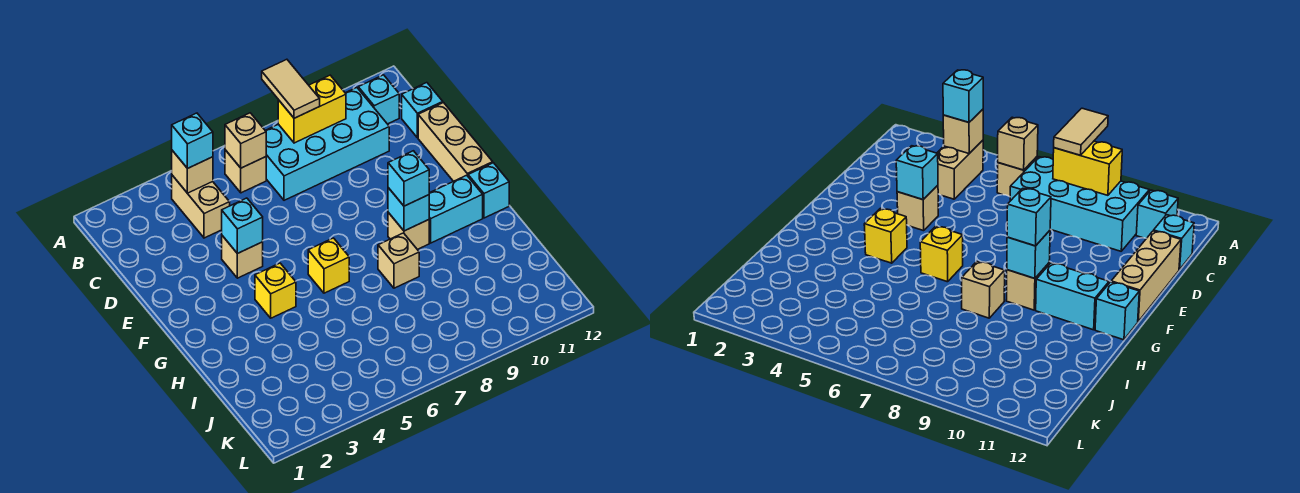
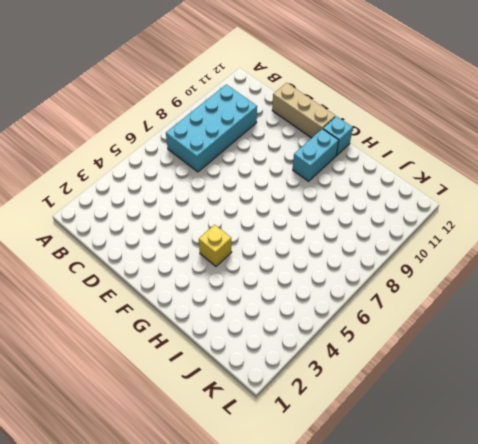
none -> tan brick B4:C4 level 1
none -> tan brick B6 level 1
none -> cyan brick B11 level 1

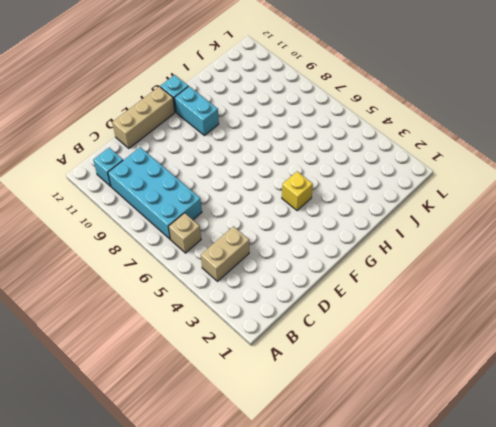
none -> cyan brick C12 level 1
none -> tan brick E4 level 1
none -> yellow brick G6 level 1

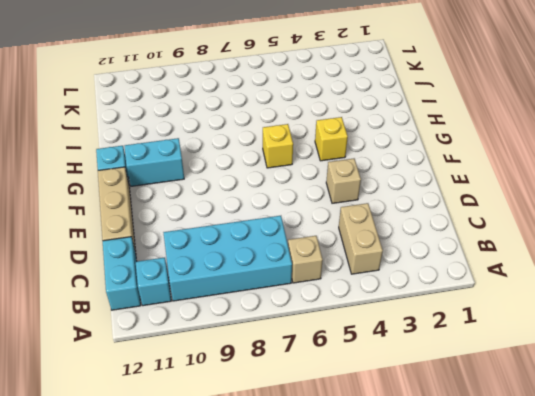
cyan brick B12:C12 level 1 -> cyan brick C12 level 1
none -> tan brick G9 level 1
none -> tan brick H8 level 1
none -> tan brick B4 level 2

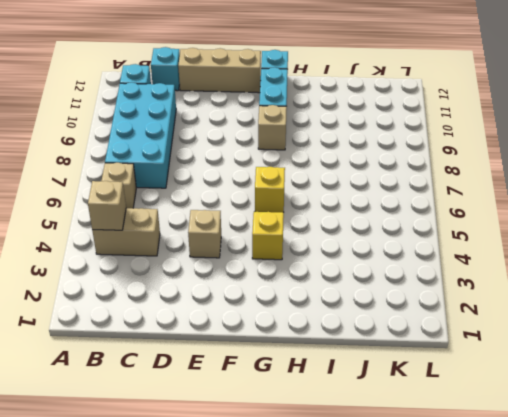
none -> tan brick H8 level 1
none -> tan brick B6 level 2
none -> yellow brick B8:B9 level 2

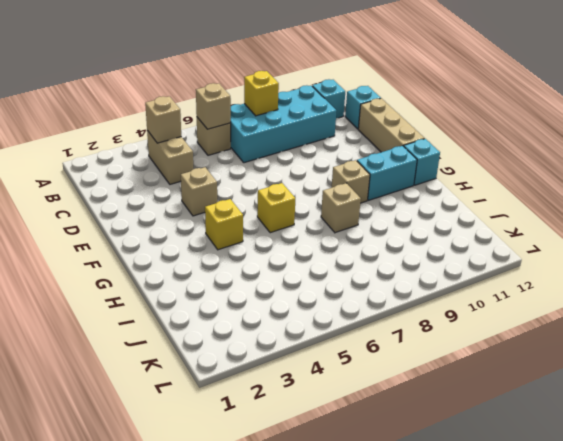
yellow brick B8 level 2 -> yellow brick B8:B9 level 2
none -> cyan brick E4 level 2
none -> cyan brick G9 level 2
none -> tan tile A8:B8 level 3

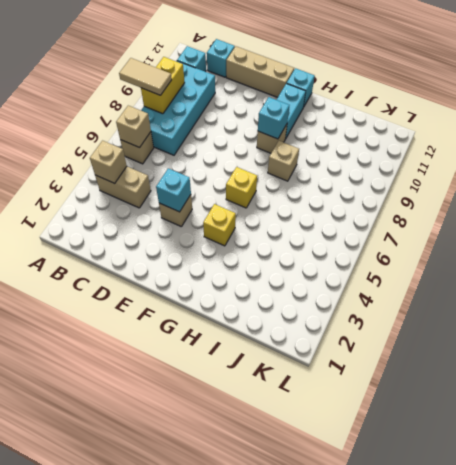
none -> cyan brick B4 level 3
none -> cyan brick G9 level 3

